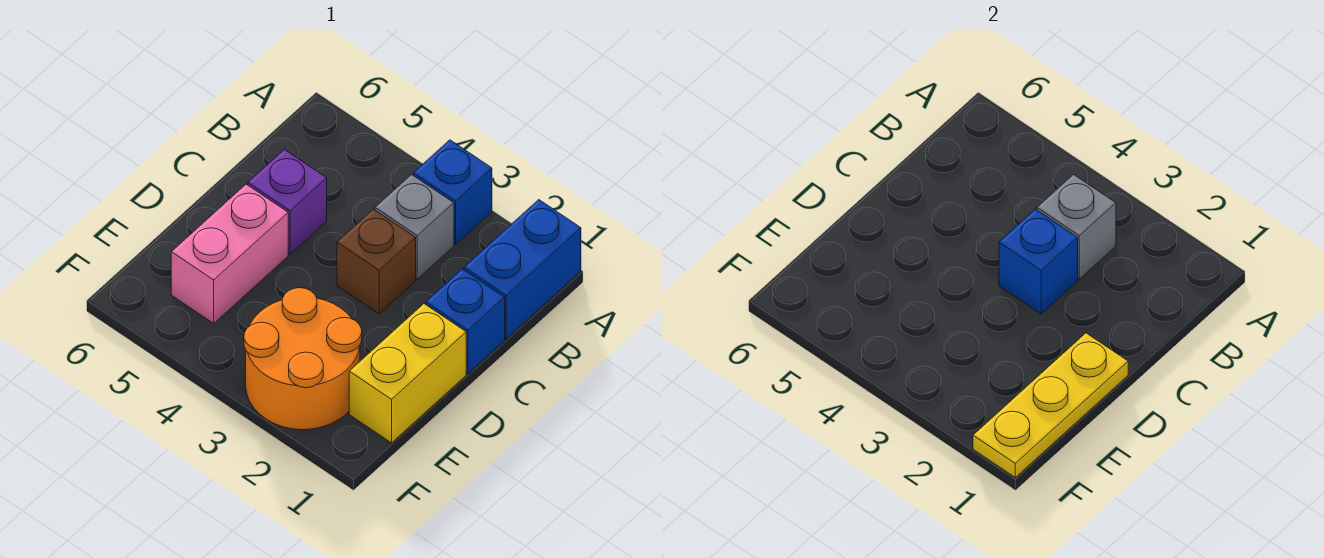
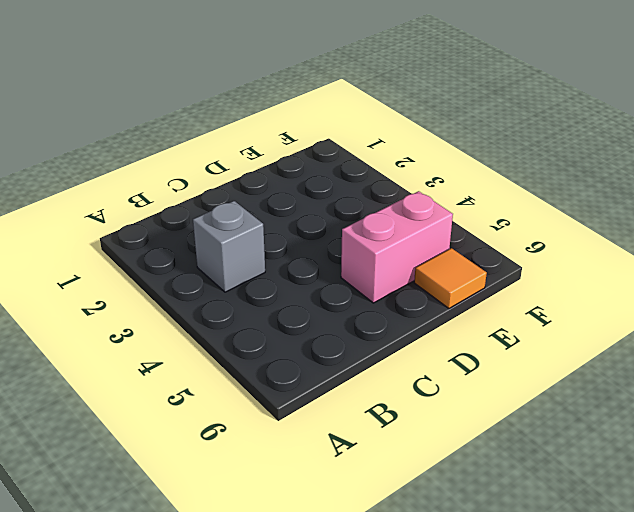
orange tile E6 level 1 -> none
none -> blue brick A1:B1 level 1
none -> blue brick A3 level 1
none -> blue brick C1 level 1

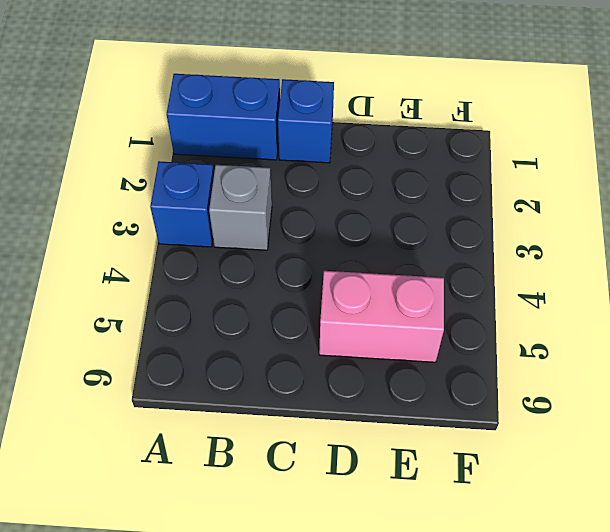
none -> brown brick C3 level 1
none -> purple brick C5 level 1
none -> yellow brick D1:E1 level 1

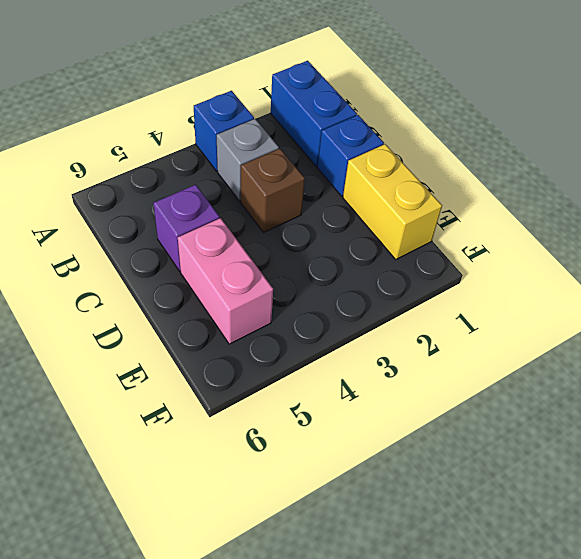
none -> orange round brick E2:F3 level 1
none -> grey brick B3 level 2
none -> blue brick C3 level 2

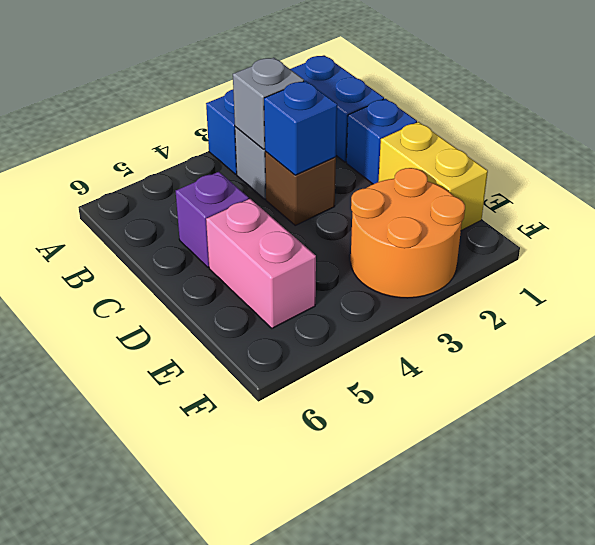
none -> yellow plate D1:F1 level 2

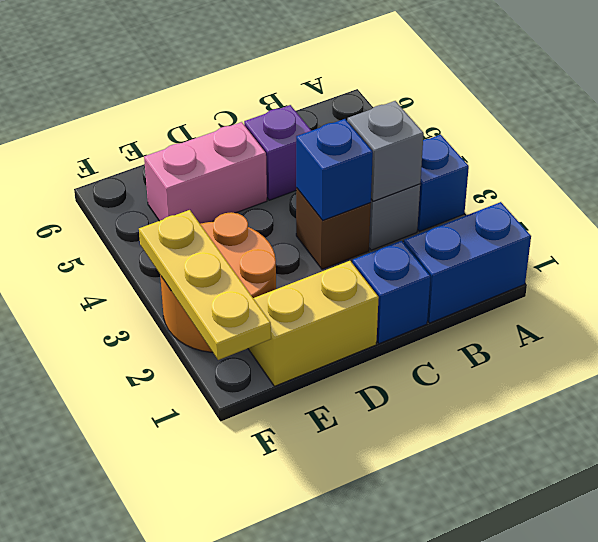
yellow plate F1:F3 level 2 -> yellow plate D1:F1 level 2

